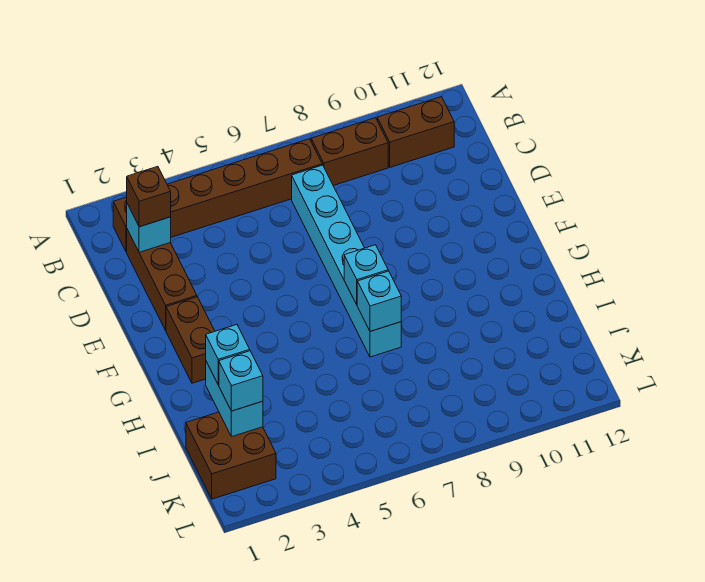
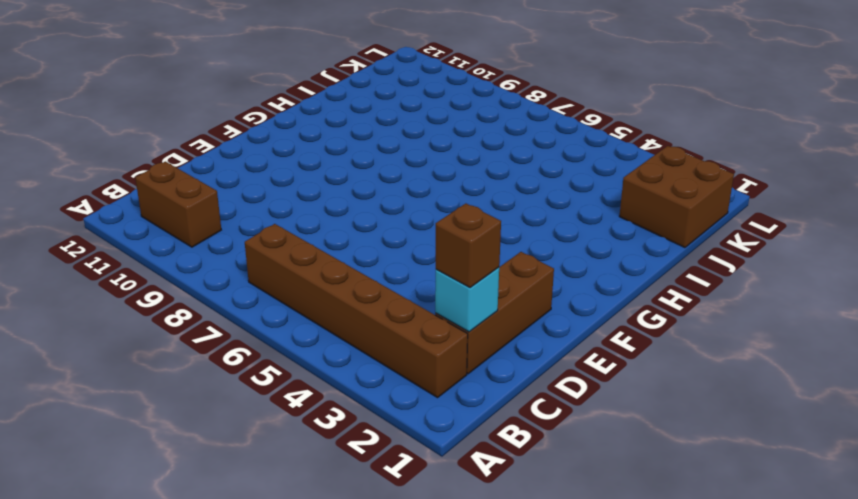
none -> brown brick B8:B9 level 1
none -> cyan brick C7:H7 level 1
none -> brown brick F2:G2 level 1

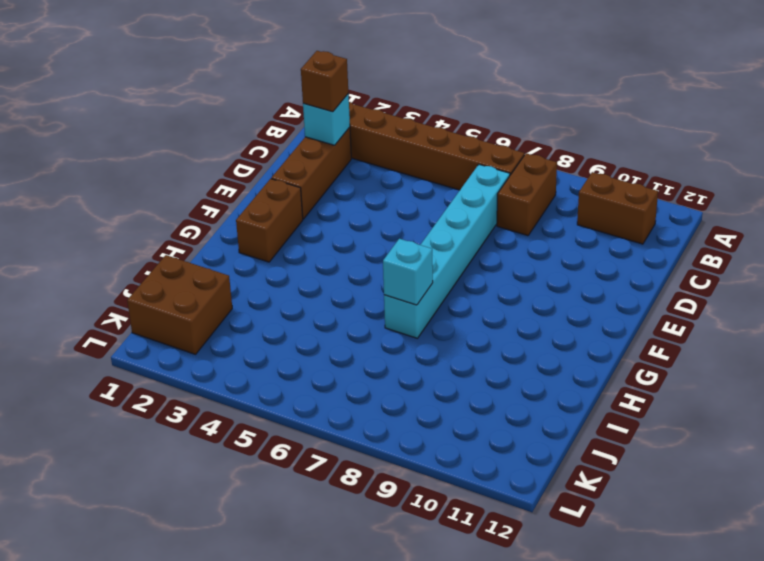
brown brick B8:C8 level 1 -> brown brick B8:B9 level 1
none -> cyan brick G7 level 2
none -> cyan brick I2:J2 level 2
none -> cyan brick I2 level 3

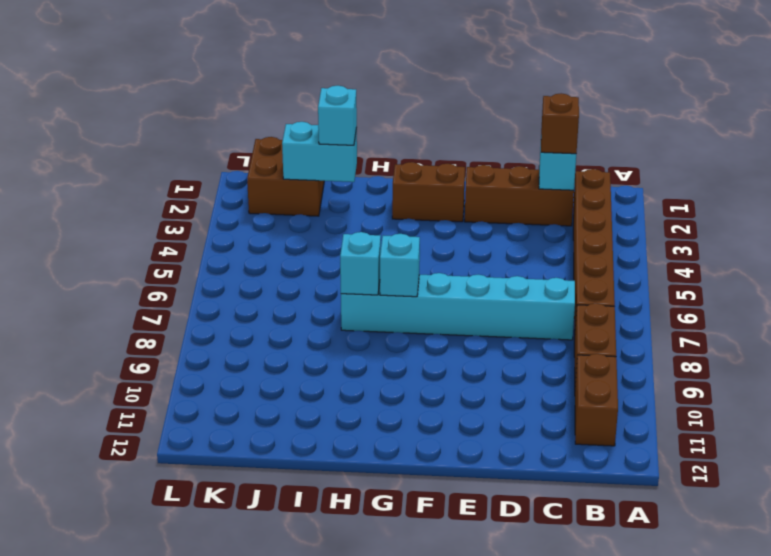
none -> cyan brick J2 level 3

